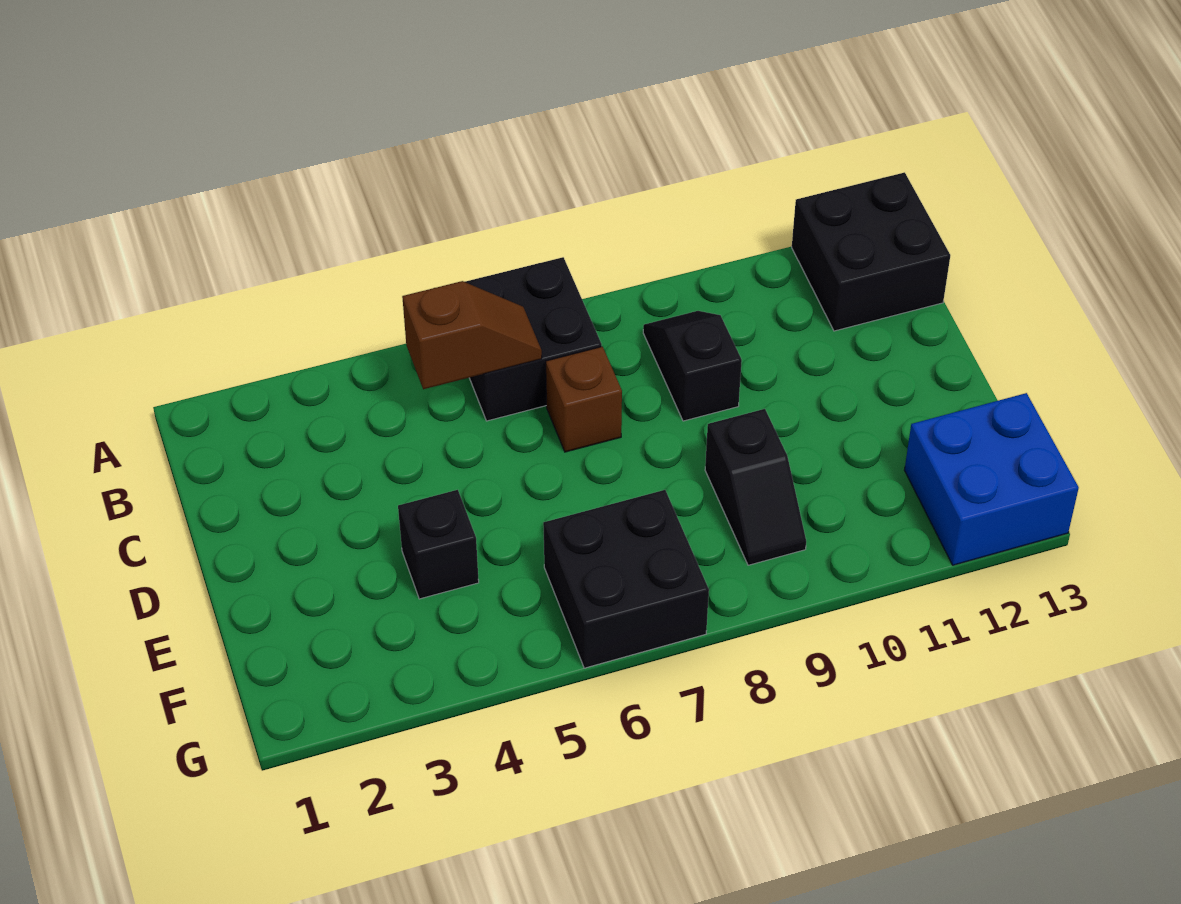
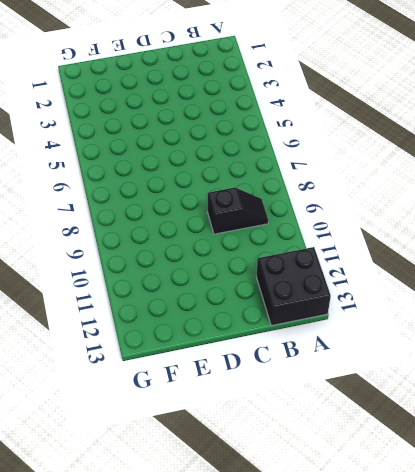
none -> black brick A6:B7 level 1
none -> brown brick C7 level 1

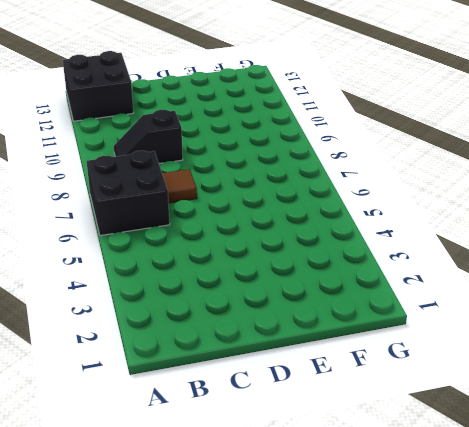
brown tile C7 level 1 -> brown brick C7 level 1
none -> black brick E4 level 1
none -> black slope E9:F9 level 1 top E

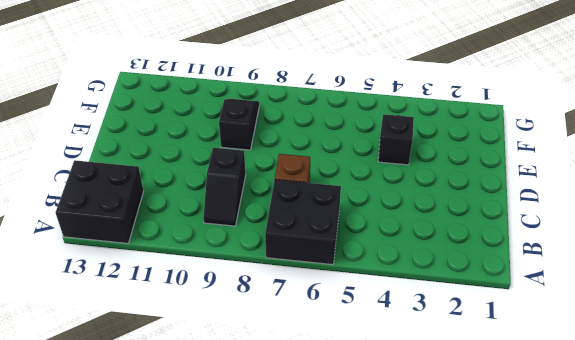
none -> black brick F6:G7 level 1
none -> blue brick F12:G13 level 1

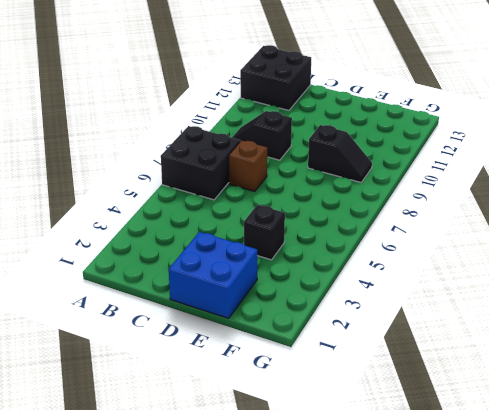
blue brick D1:E2 level 1 -> blue brick F12:G13 level 1
none -> black brick F6:G7 level 1
none -> brown slope B5:B6 level 2 top 5

